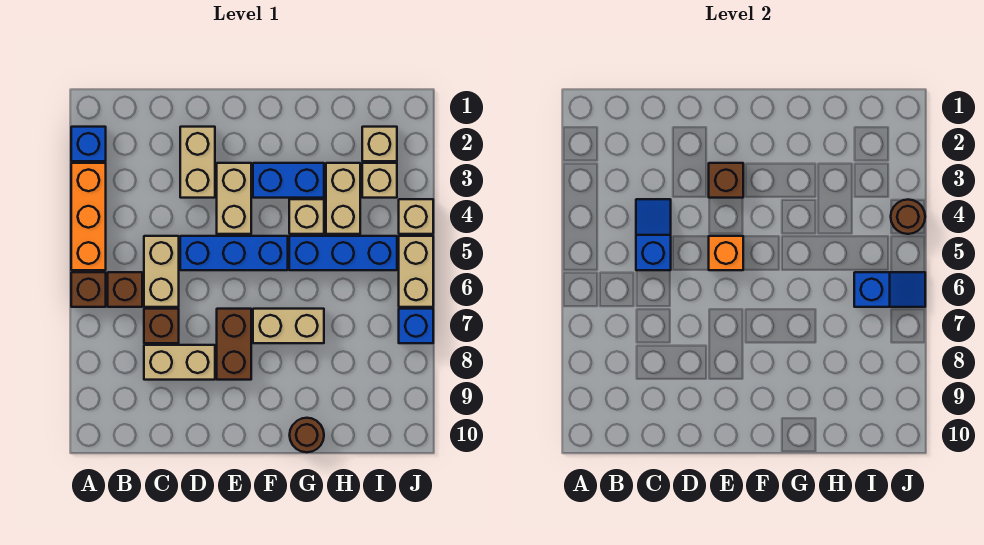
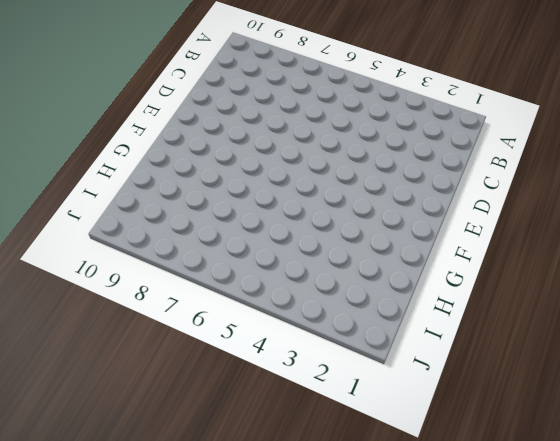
none -> blue brick A2 level 1
none -> orange brick A3:A5 level 1
none -> brown brick A6 level 1

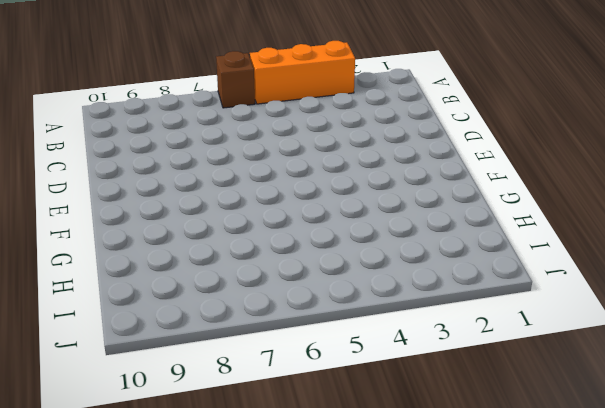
none -> blue brick A2 level 1
none -> brown brick B6 level 1
none -> tan brick C5:C6 level 1

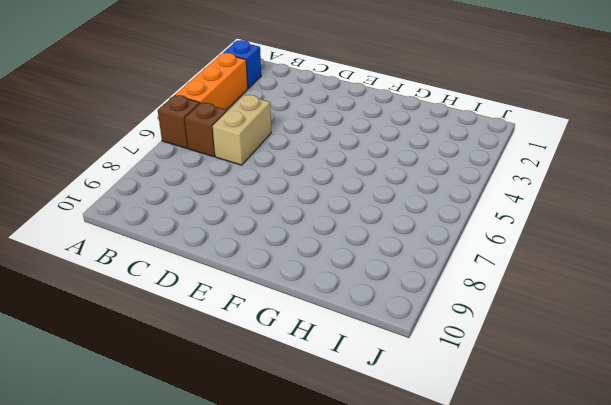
none -> brown brick C7 level 1
none -> tan brick C8:D8 level 1
none -> tan brick D2:D3 level 1

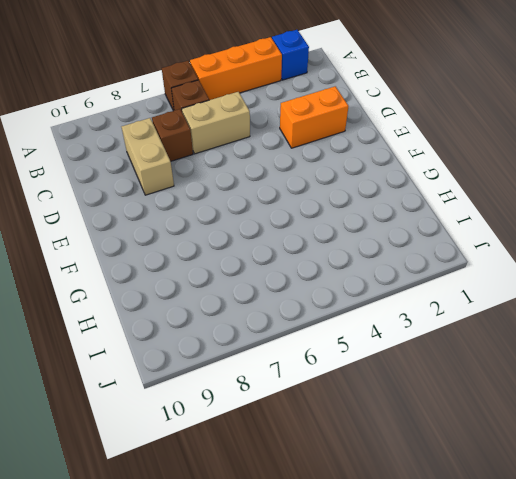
orange brick D2:D3 level 1 -> tan brick D2:D3 level 1
none -> blue brick D5:F5 level 1
none -> tan brick E3:E4 level 1
none -> brown brick E7:E8 level 1

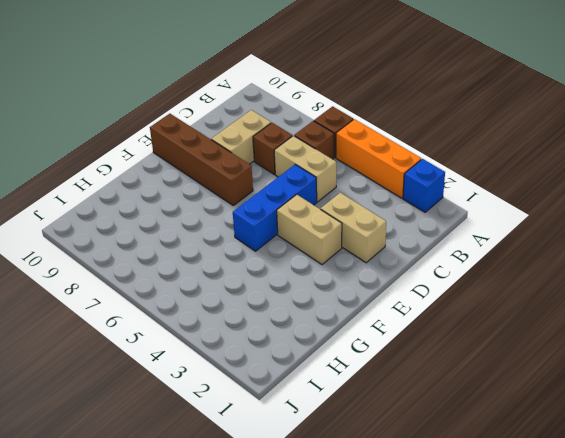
brown brick E7:E10 level 1 -> brown brick E7:E8 level 1
none -> blue brick F3:G3 level 1
none -> tan brick F7:G7 level 1
none -> tan brick G4 level 1

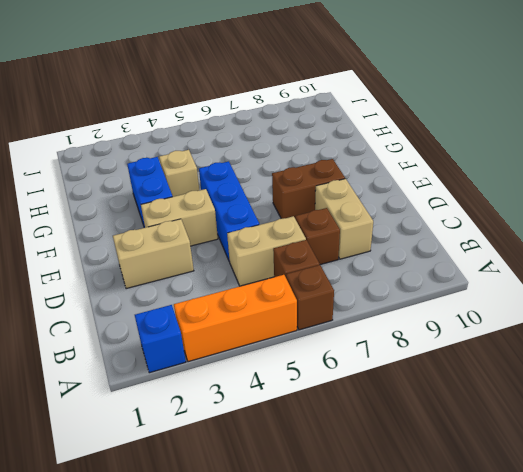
none -> tan brick F7:G7 level 1
none -> blue brick G5:I5 level 1
none -> brown round brick G10 level 1

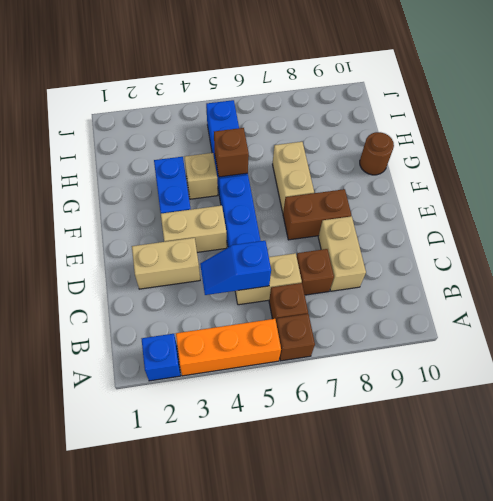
brown brick G5 level 2 -> brown brick E3 level 2
none -> tan brick H3:H4 level 1
none -> tan brick I2 level 1
none -> tan brick I3 level 1

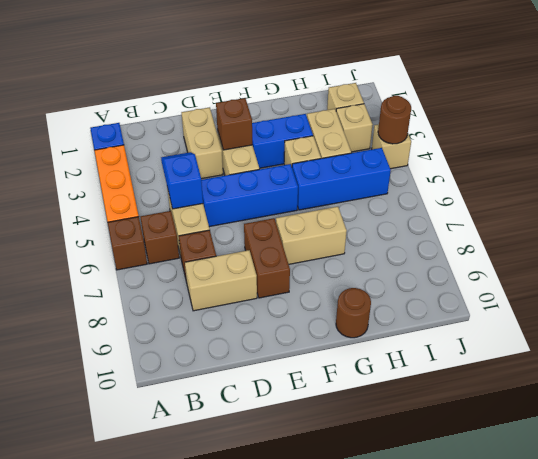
none -> tan brick J5:J6 level 1
none -> blue brick J7 level 1
none -> orange brick E5 level 2

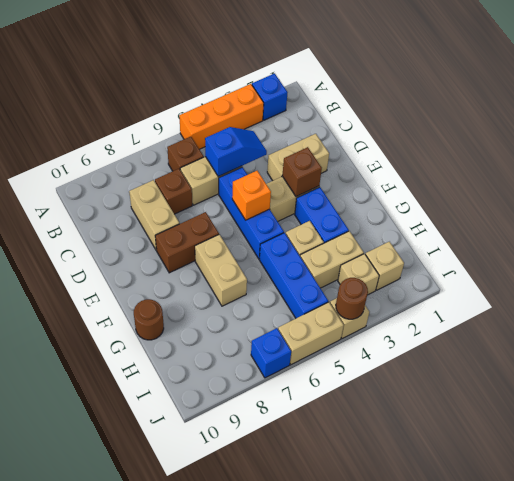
none -> brown brick A6 level 1
none -> blue slope I6:J6 level 2 top I

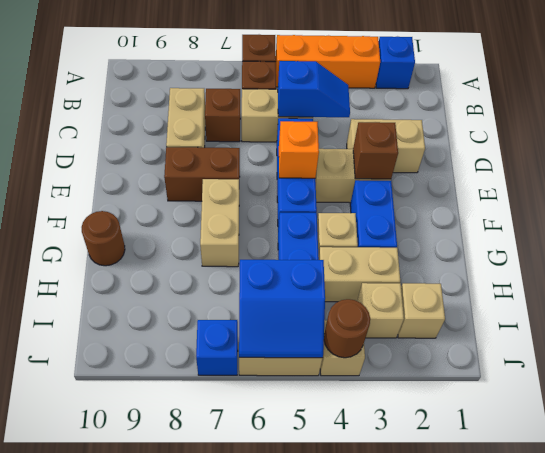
blue slope I5:J6 level 2 top I -> blue slope I6:J6 level 2 top I

